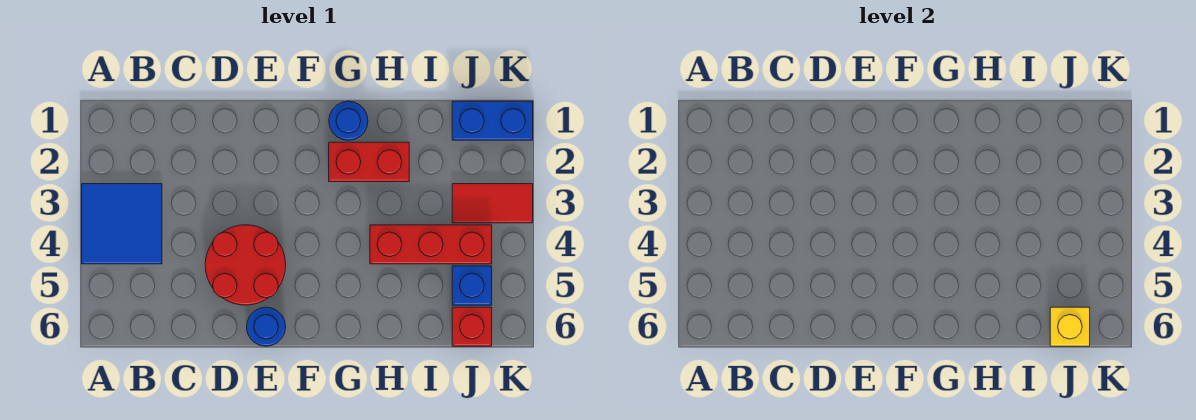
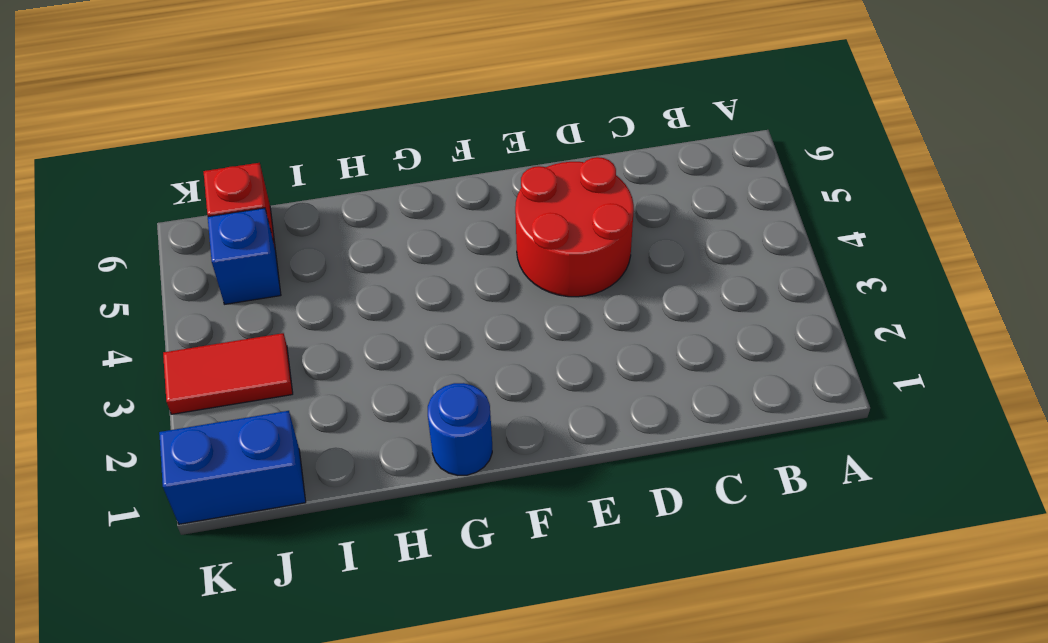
none -> blue tile A3:B4 level 1
none -> blue round brick E6 level 1

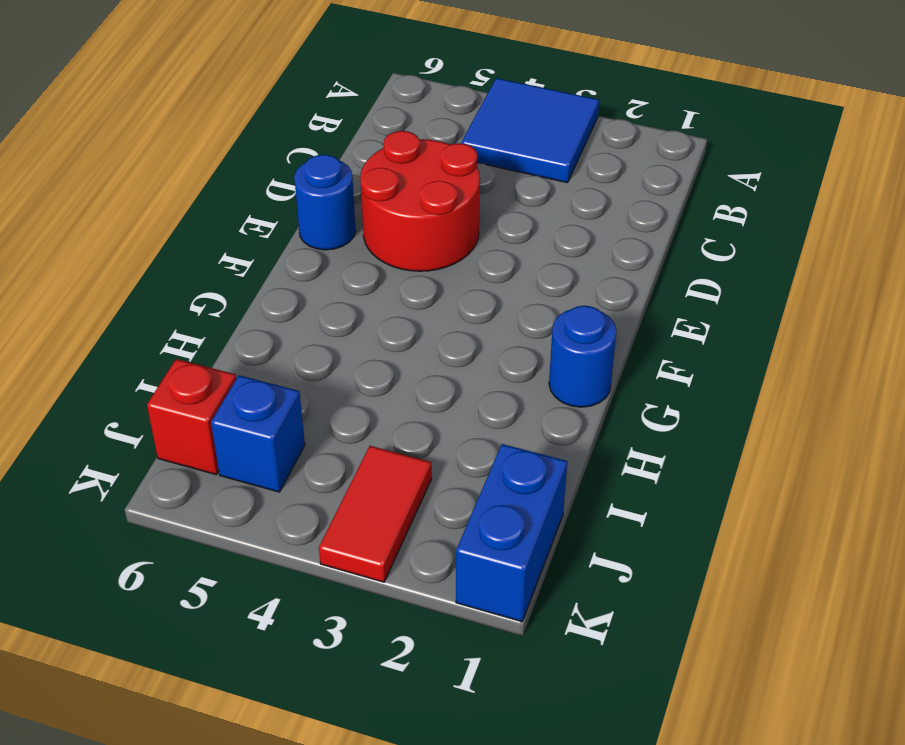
none -> red brick G2:H2 level 1
none -> red brick H4:J4 level 1

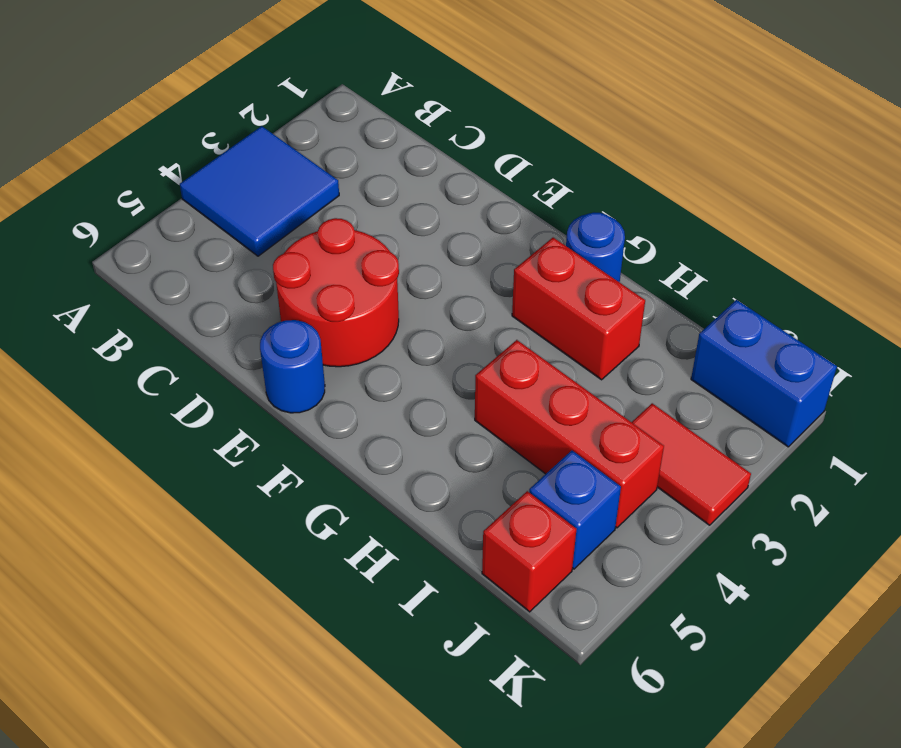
none -> yellow brick J6 level 2

